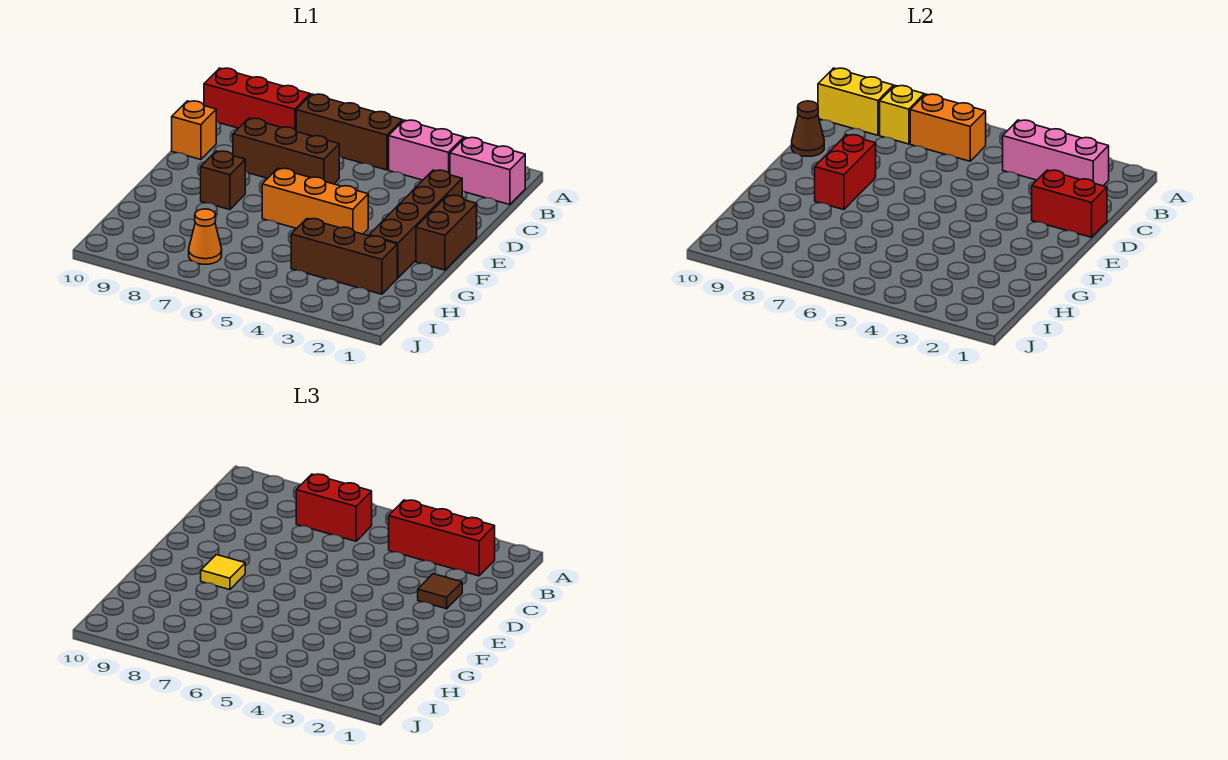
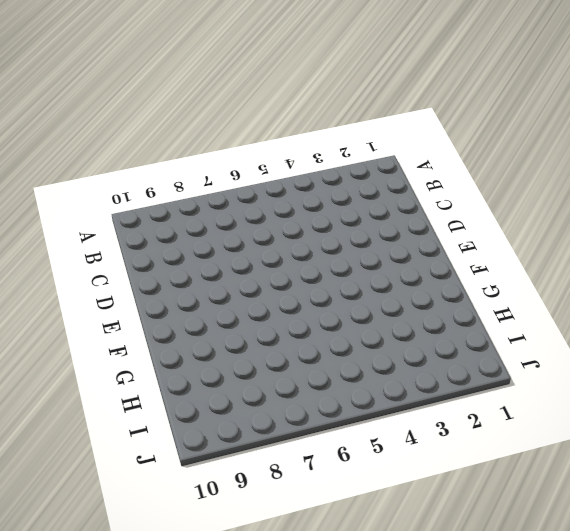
none -> pink brick B1:B2 level 1
none -> pink brick B3:B4 level 1
none -> brown brick B5:B7 level 1

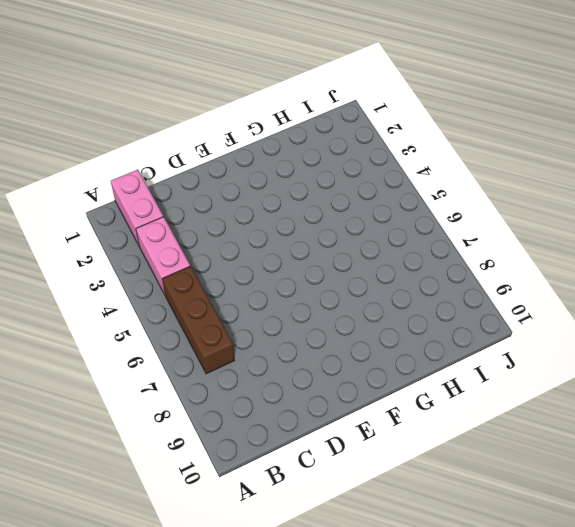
none -> red brick B8:B10 level 1
none -> brown brick D2:G2 level 1
none -> brown brick D6:D8 level 1

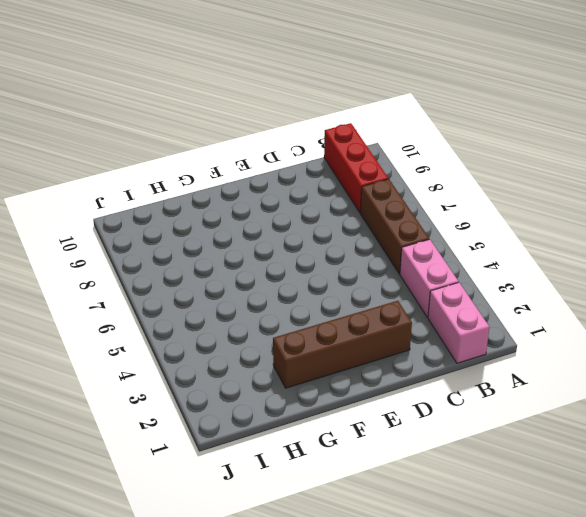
none -> brown brick D6:D8 level 1
none -> orange brick D10 level 1
none -> brown brick E1:F1 level 1

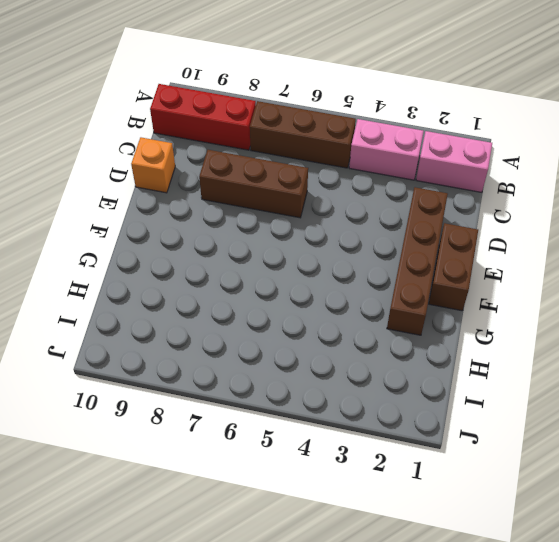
none -> orange brick F4:F6 level 1
none -> brown brick F8 level 1
none -> brown brick H2:H4 level 1

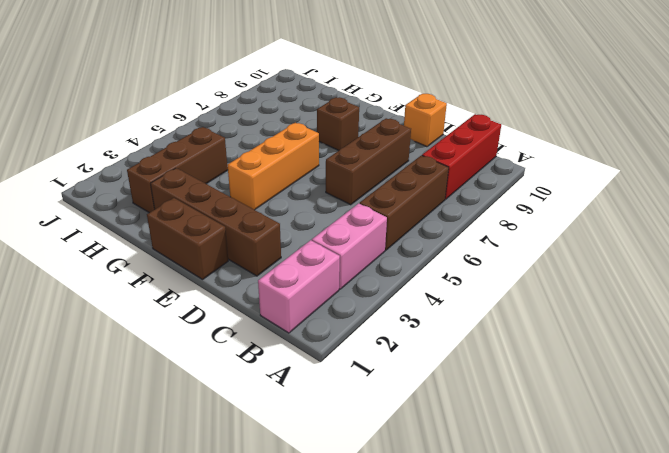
none -> orange cone I7 level 1
none -> pink brick B2:B4 level 2
none -> orange brick B6:B7 level 2

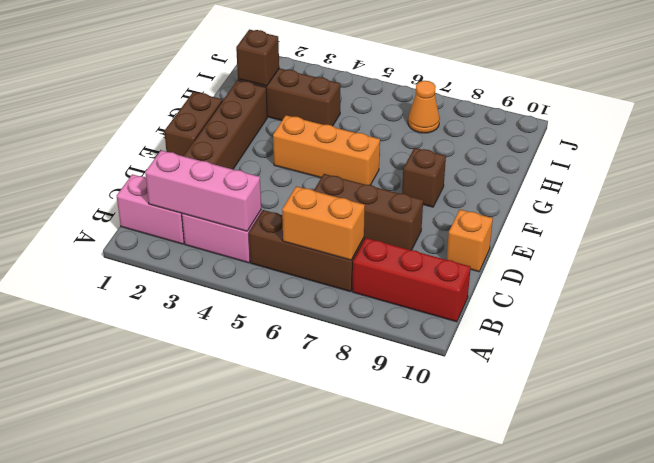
brown brick H2 level 2 -> none
none -> yellow brick B8 level 2
none -> yellow brick B9:B10 level 2
none -> red brick D1:D2 level 2

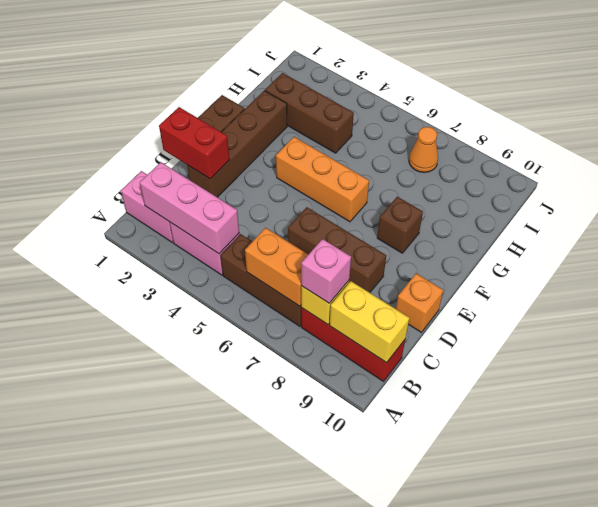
pink brick B8 level 3 -> none
none -> brown cone D10 level 2
none -> red brick E8:F8 level 2
none -> red brick B2:B4 level 3

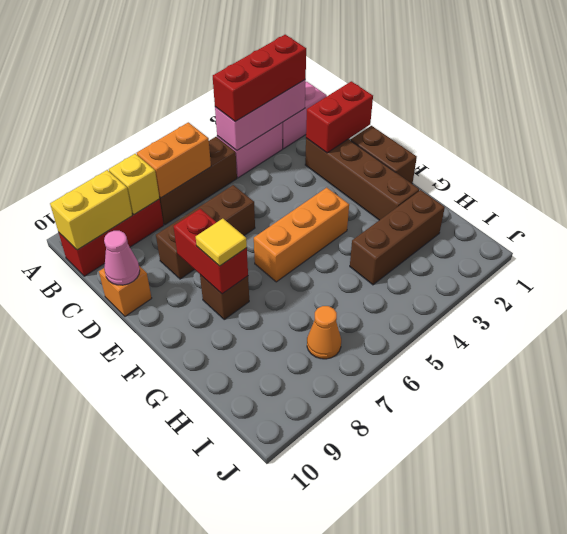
pink cone D10 level 2 -> brown cone D10 level 2
none -> red brick B6:B7 level 3
none -> brown tile D2 level 3

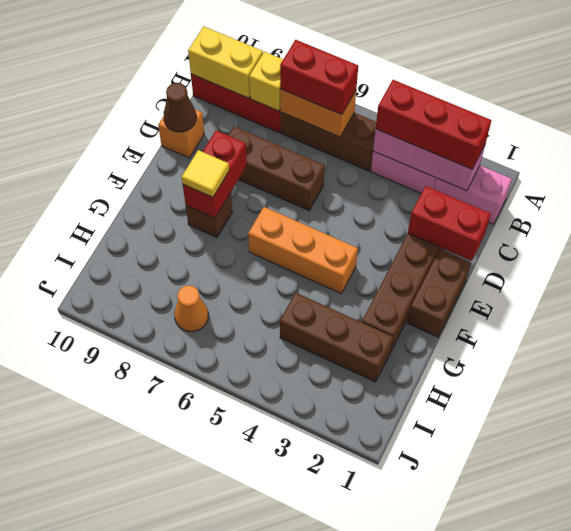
none -> brown tile D2 level 3

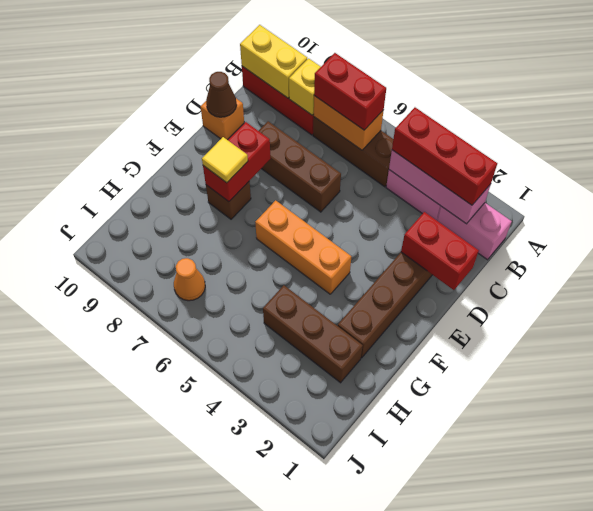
none -> brown brick E1:F1 level 1
none -> brown tile D2 level 3

